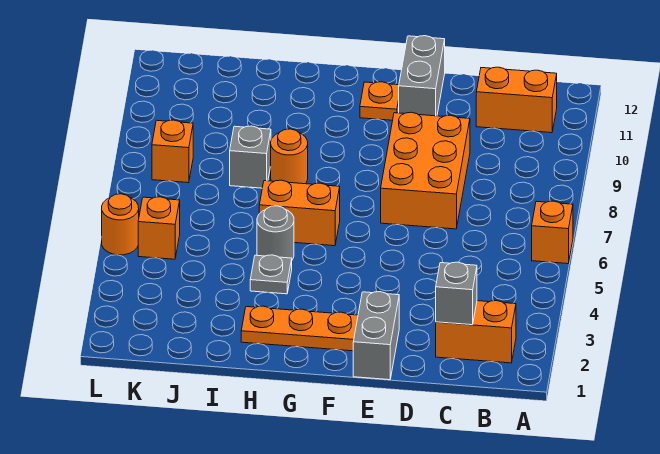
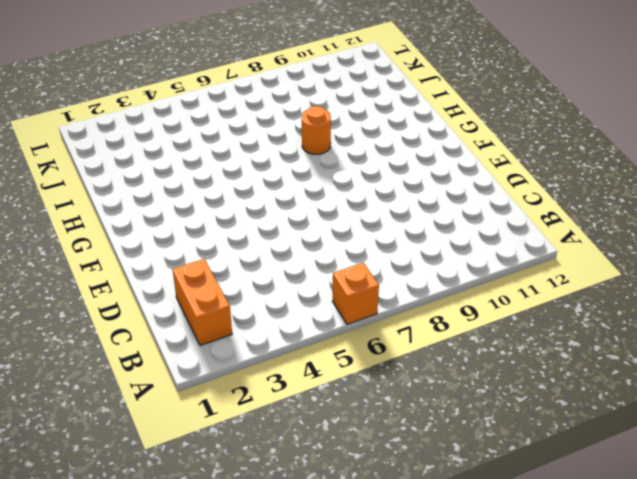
none -> orange brick B11:C11 level 1
none -> orange brick D7:E9 level 1
none -> grey brick E1:E2 level 1

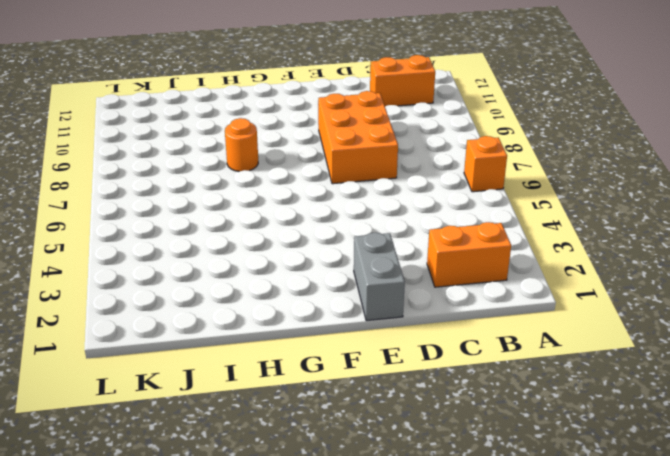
none -> grey brick E11:E12 level 1
none -> orange plate F2:H2 level 1
none -> orange plate F11 level 1

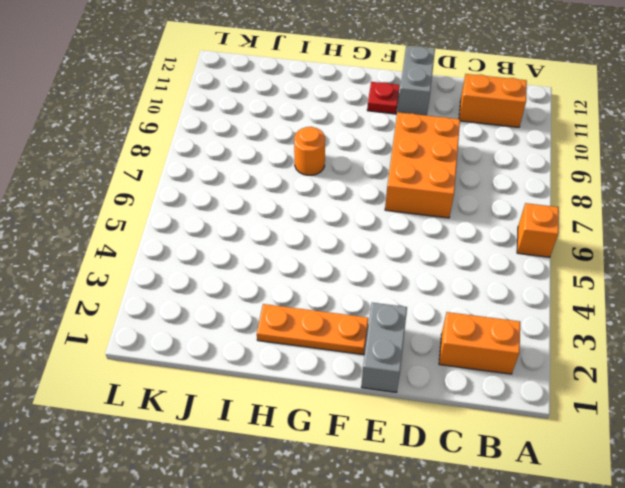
red plate F11 level 1 -> orange plate F11 level 1
none -> orange brick G6:H6 level 1
none -> grey plate H4 level 1
none -> grey round brick H5 level 1

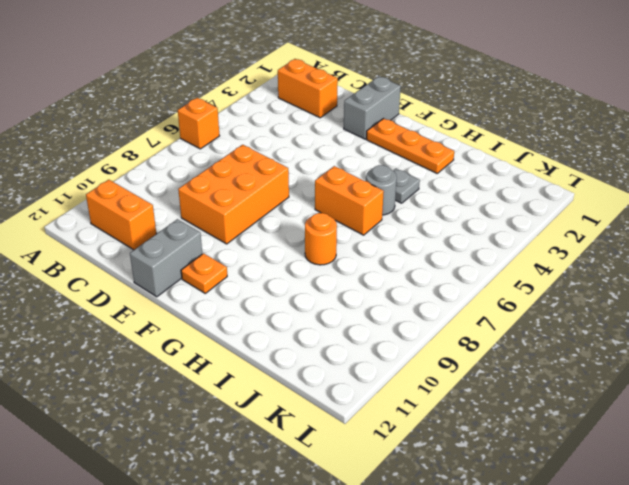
none -> grey brick I8 level 1
none -> orange brick K5 level 1
none -> orange brick K8 level 1

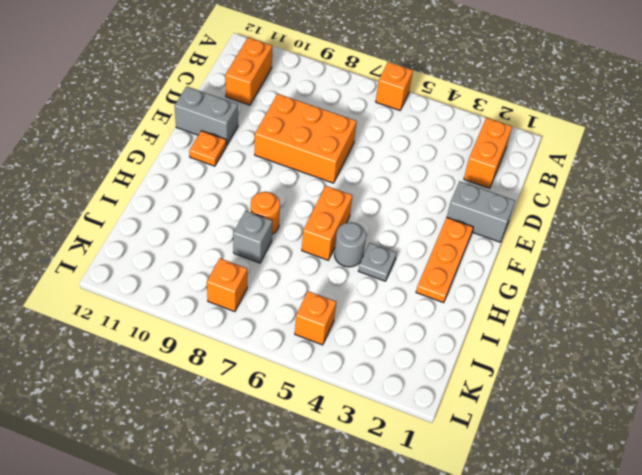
none -> orange round brick L5 level 1
none -> grey brick C2 level 2

